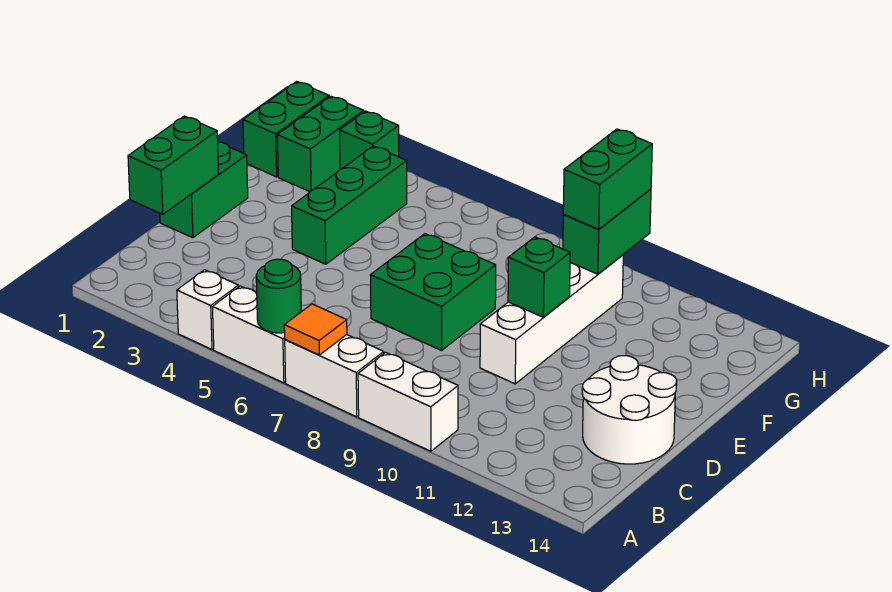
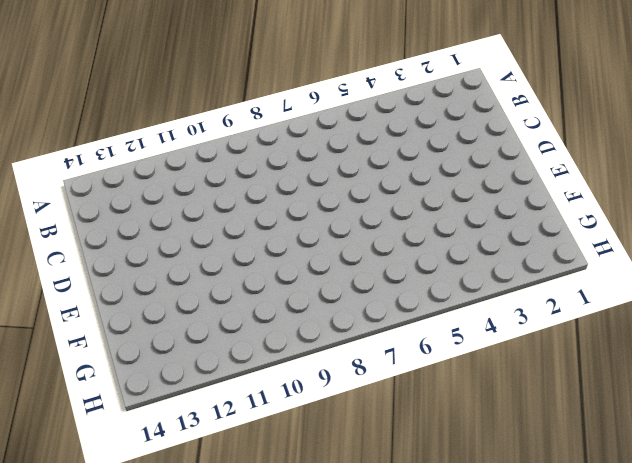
none -> white brick A4 level 1
none -> white brick A5:A6 level 1
none -> white brick A7:A8 level 1

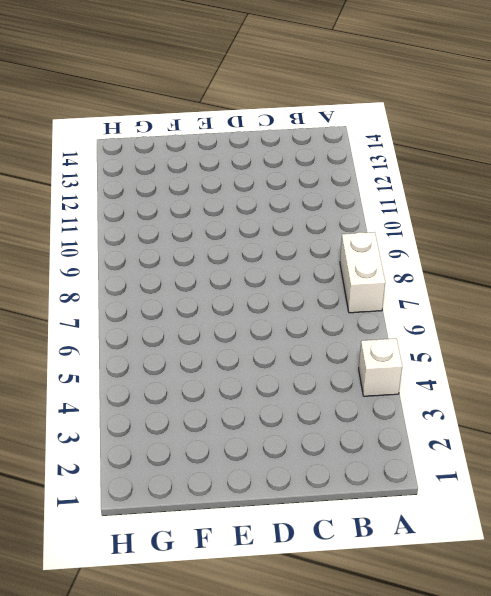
none -> white brick A5:A6 level 1
none -> white brick A9:A10 level 1
none -> white round brick C13:D14 level 1

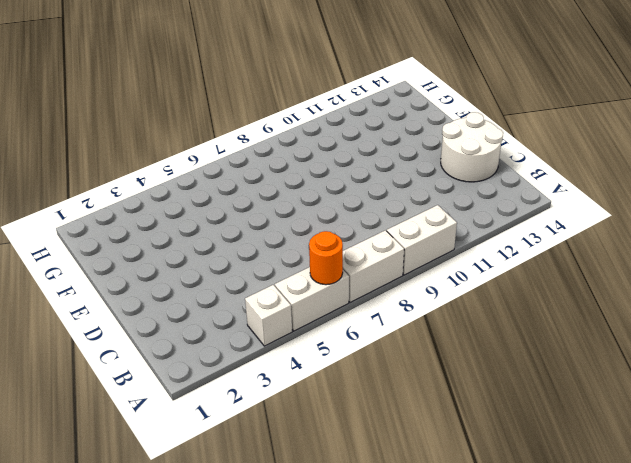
orange round brick A6 level 2 -> green round brick A6 level 2
none -> green brick D1:E1 level 1
none -> green brick D7:E8 level 1
none -> white brick D10:G10 level 1

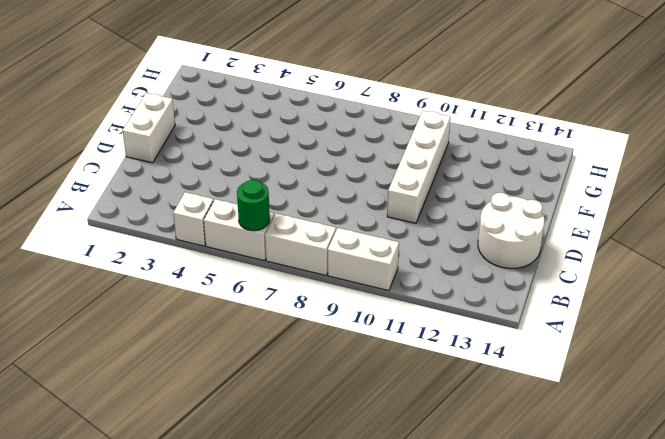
white brick D1:E1 level 1 -> green brick D1:E1 level 1
none -> green brick D7:E8 level 1
none -> green brick E4:G4 level 1
none -> green brick G1:H1 level 1

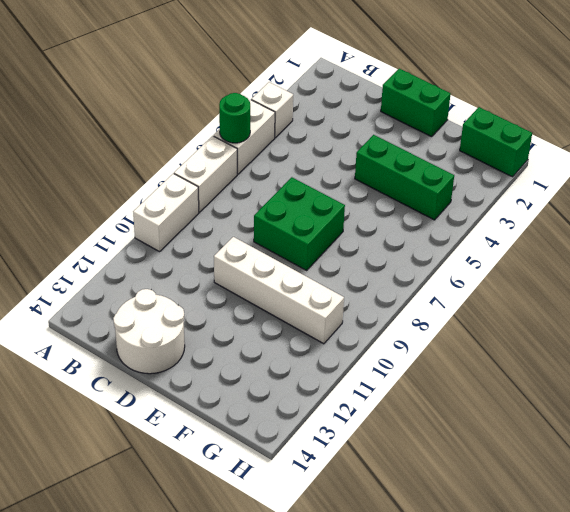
none -> green brick G2:H2 level 1
none -> green brick H3 level 1
none -> orange tile A7 level 2

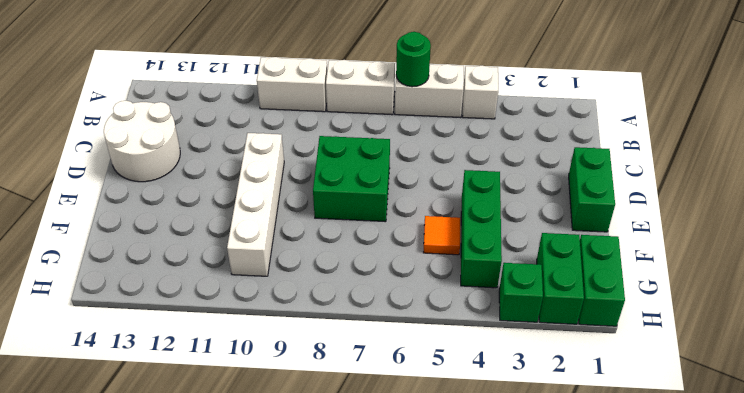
orange tile F5 level 1 -> orange tile A7 level 2
none -> green brick C1:D1 level 2
none -> green brick E10 level 2
none -> green brick G10:H10 level 2

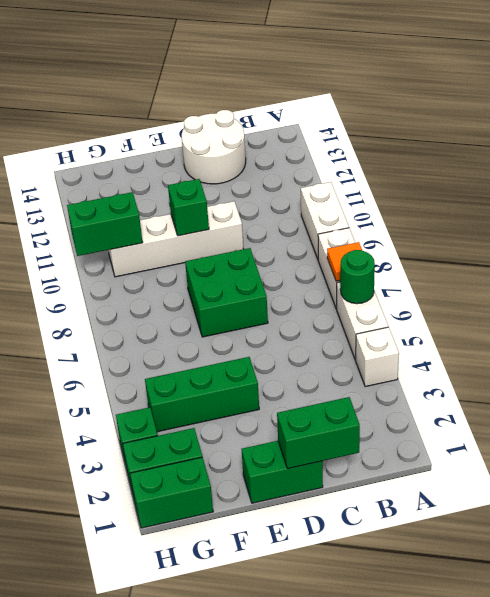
none -> green brick G10:H10 level 3

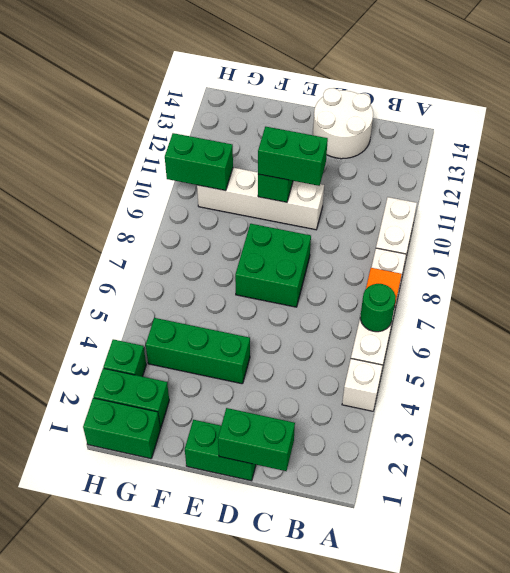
green brick D10:E10 level 3 -> green brick G10:H10 level 3

